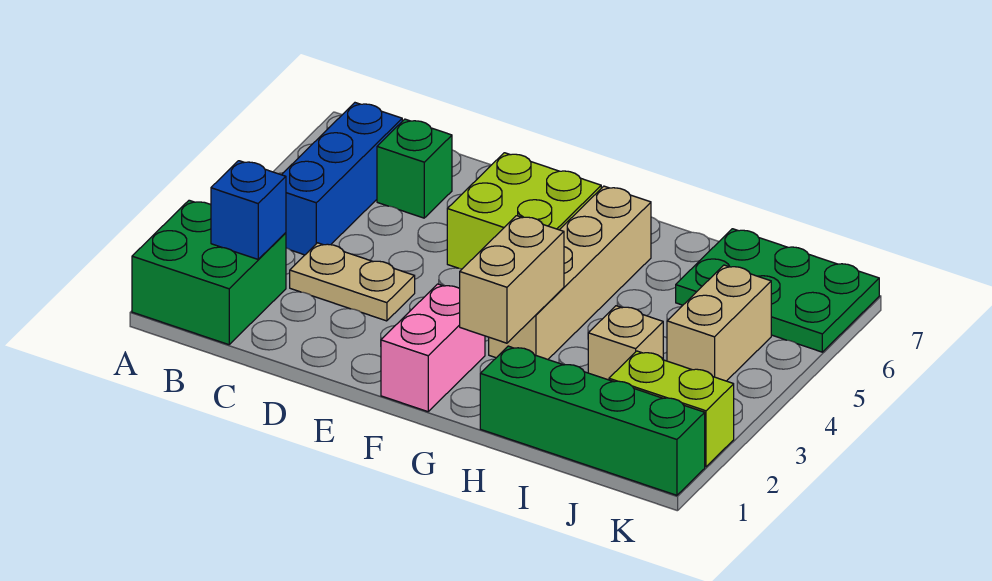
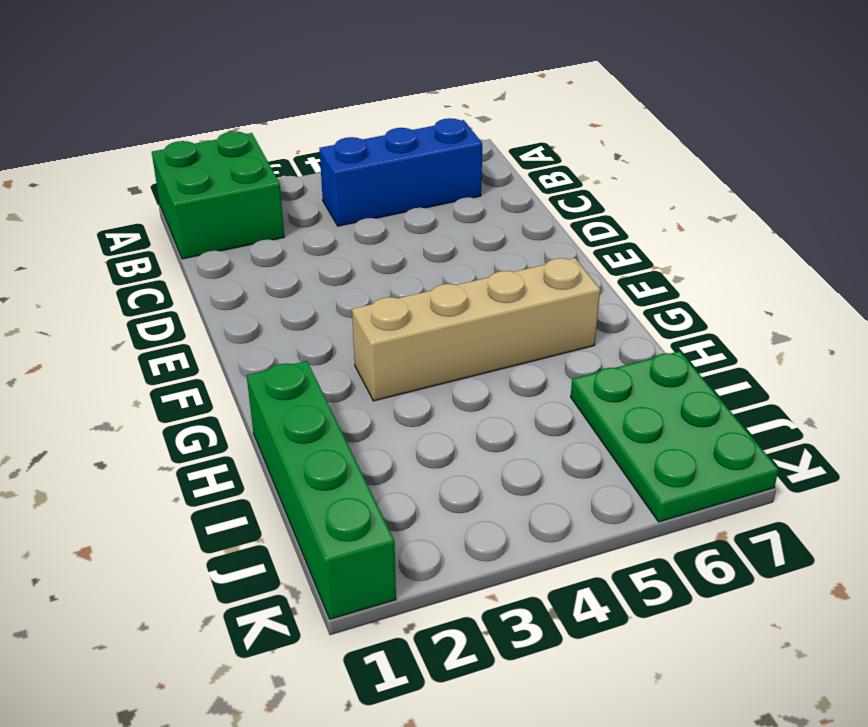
none -> tan plate C3:D3 level 1
none -> green brick C6 level 1
none -> lime brick E5:F6 level 1

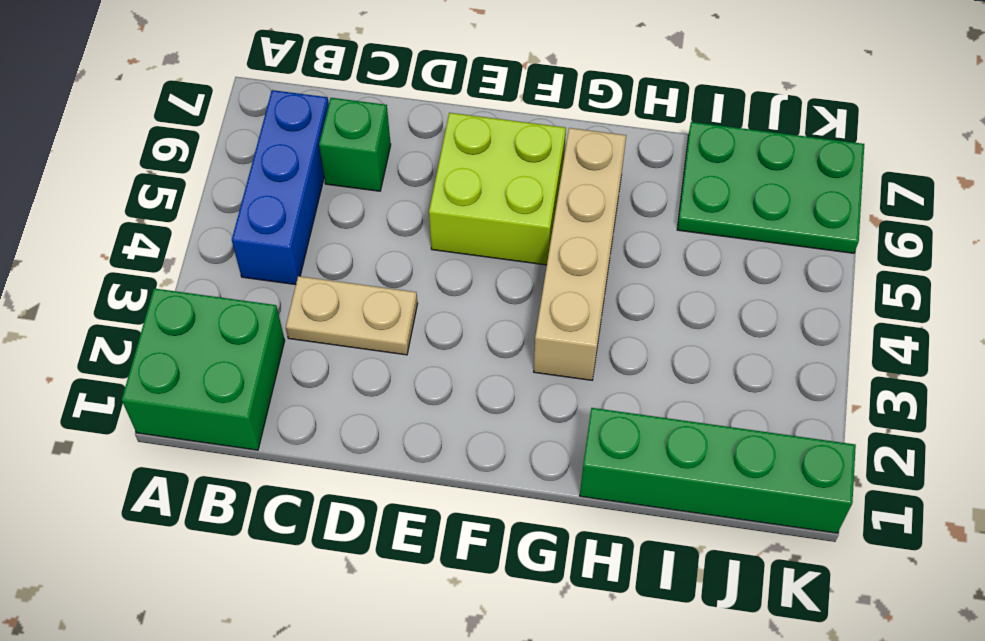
none -> pink brick F1:F2 level 1
none -> tan brick I3 level 1
none -> lime brick J2:K2 level 1

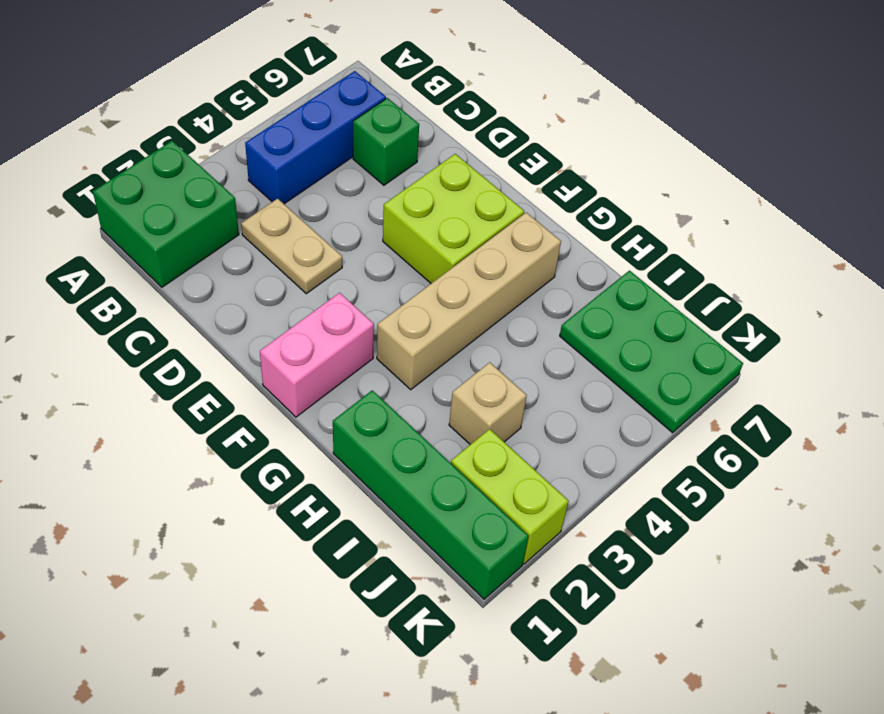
none -> tan brick J4:J5 level 1
none -> blue brick B2 level 2
none -> tan brick G2:G3 level 2

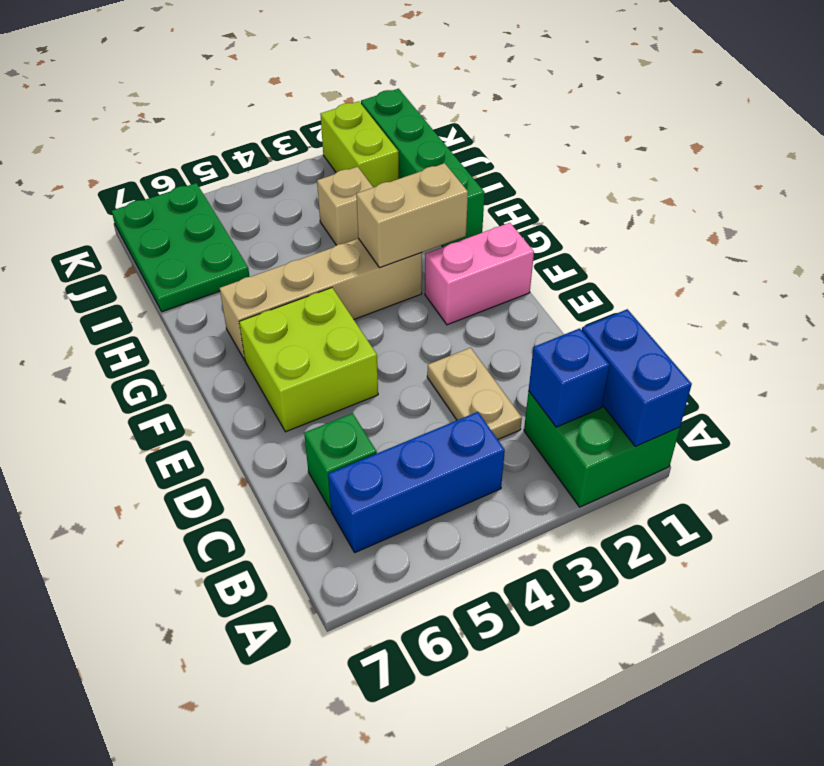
blue brick A1:B1 level 2 -> none
none -> tan brick J4:J5 level 1

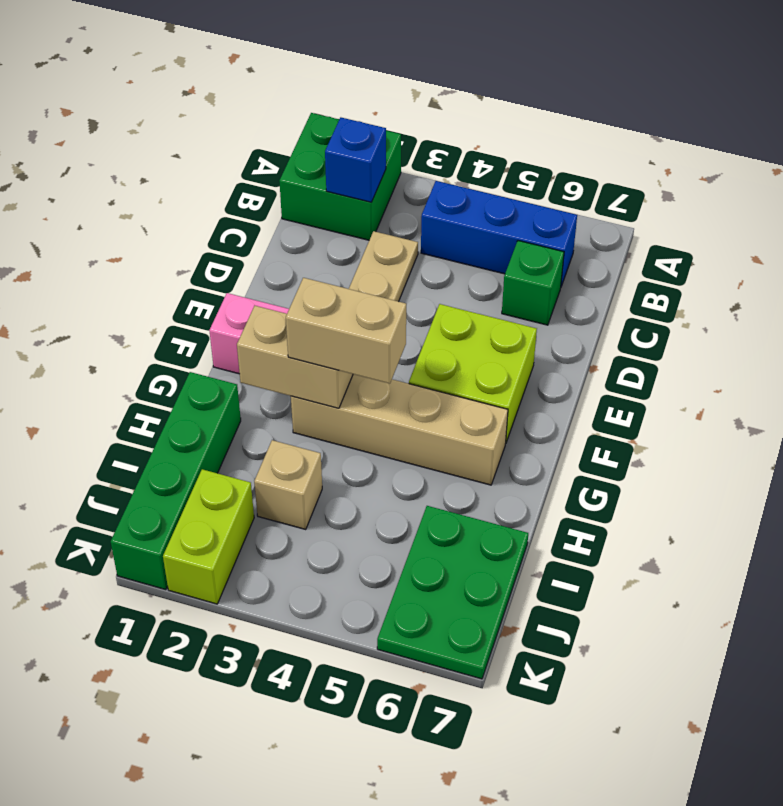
tan brick G3:G4 level 3 -> tan brick J4:J5 level 1

